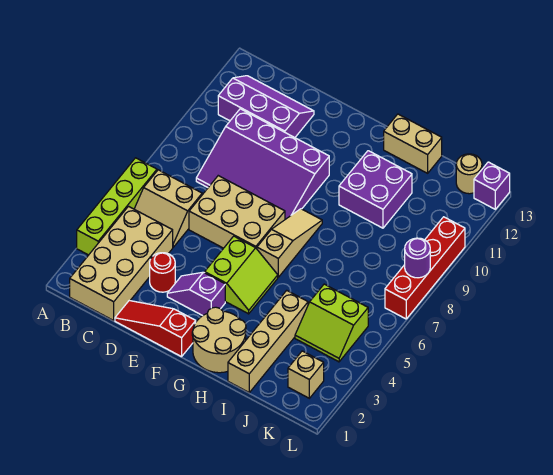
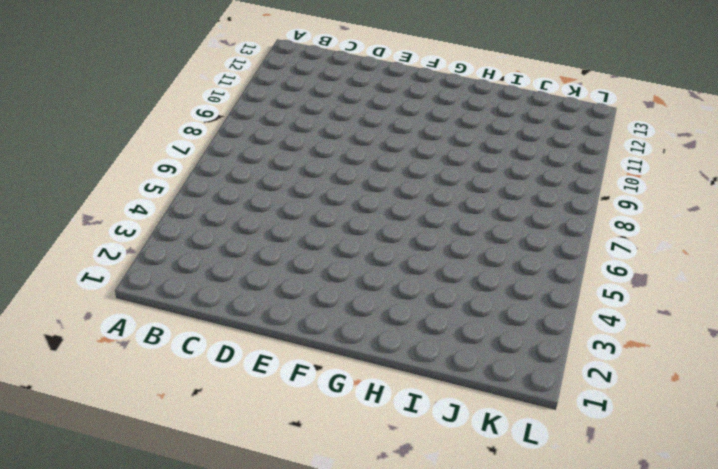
none -> lime brick A3:A6 level 1
none -> tan brick B1:C4 level 1
none -> tan slope B5:C6 level 1 top 6

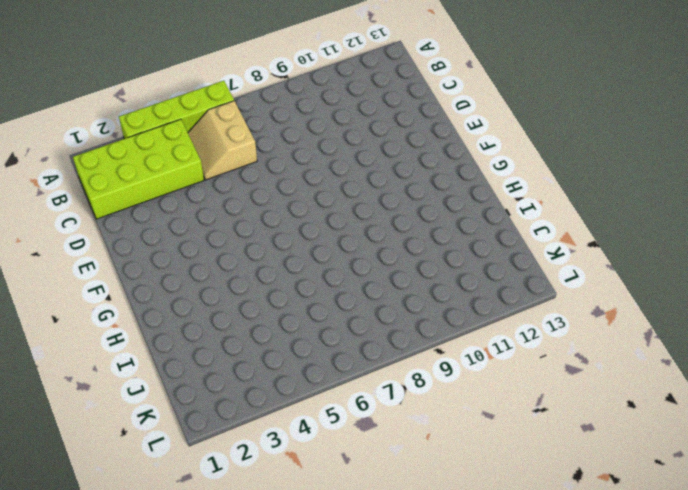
lime brick B1:C4 level 1 -> tan brick B1:C4 level 1
none -> purple slope B11:D12 level 1 top 11
none -> purple slope C8:F10 level 1 top 10
none -> red slope D1:F1 level 1 top F

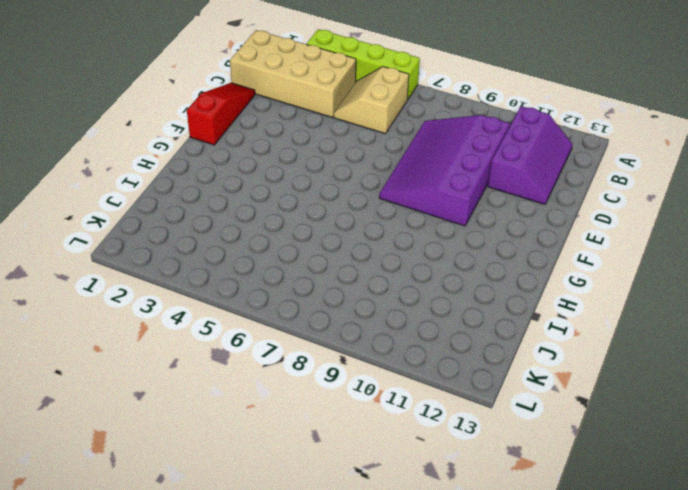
none -> red round brick D3 level 1
none -> tan brick D6:F7 level 1
none -> purple slope E3:F3 level 1 top F

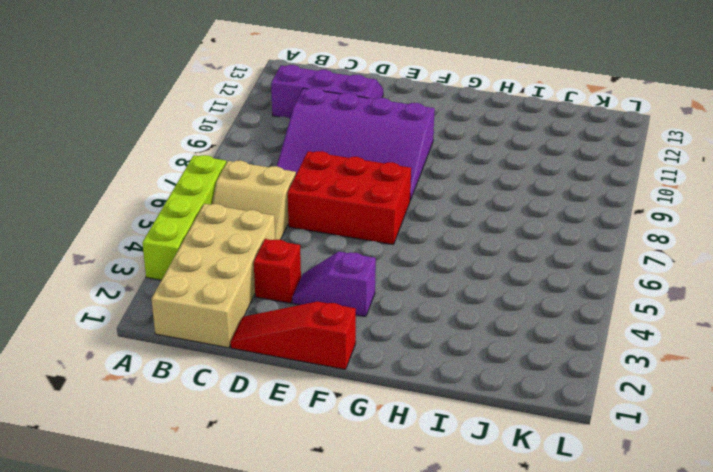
red brick D3 level 1 -> red round brick D3 level 1
red brick D6:F7 level 1 -> tan brick D6:F7 level 1
none -> lime slope F4:G5 level 1 top F
none -> tan round brick G1:H2 level 1
none -> tan slope G6:G8 level 1 top 6

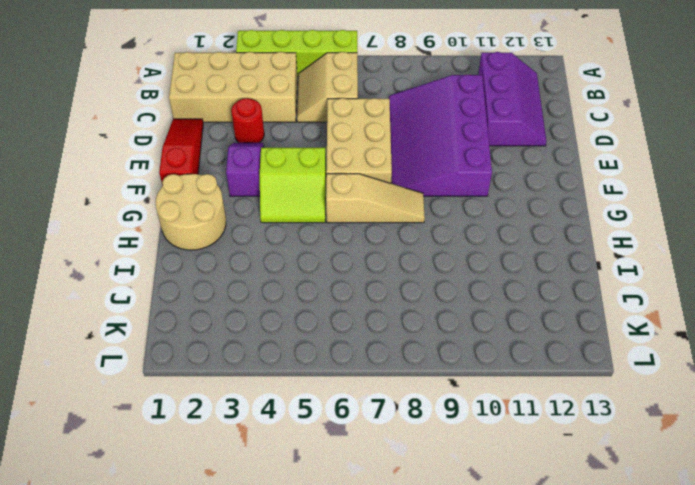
none -> purple brick H10:I11 level 1
none -> tan brick H13:I13 level 1
none -> tan brick I1:I4 level 1

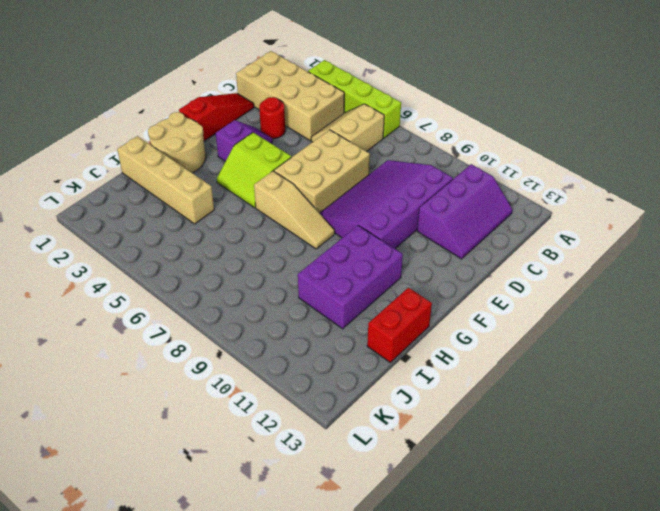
purple brick G10:I11 level 1 -> purple brick H10:I11 level 1
red brick H13:I13 level 1 -> tan brick H13:I13 level 1
none -> lime slope J4:K5 level 1 top 5
none -> tan brick K2 level 1
none -> tan round brick K13 level 1

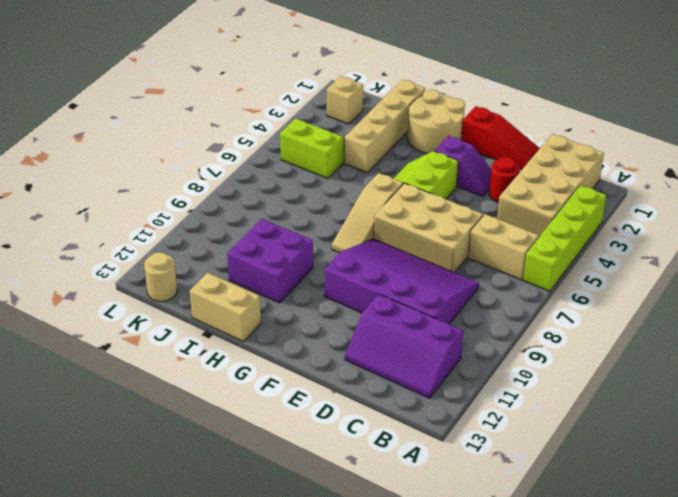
none -> red brick L7:L10 level 1
none -> purple brick L13 level 1
none -> purple round brick L8 level 2

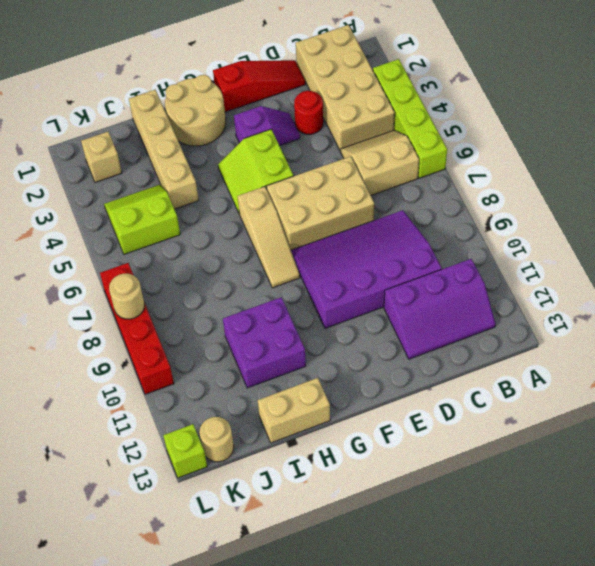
tan round brick L8 level 2 -> purple round brick L8 level 2
lime brick L13 level 1 -> purple brick L13 level 1

